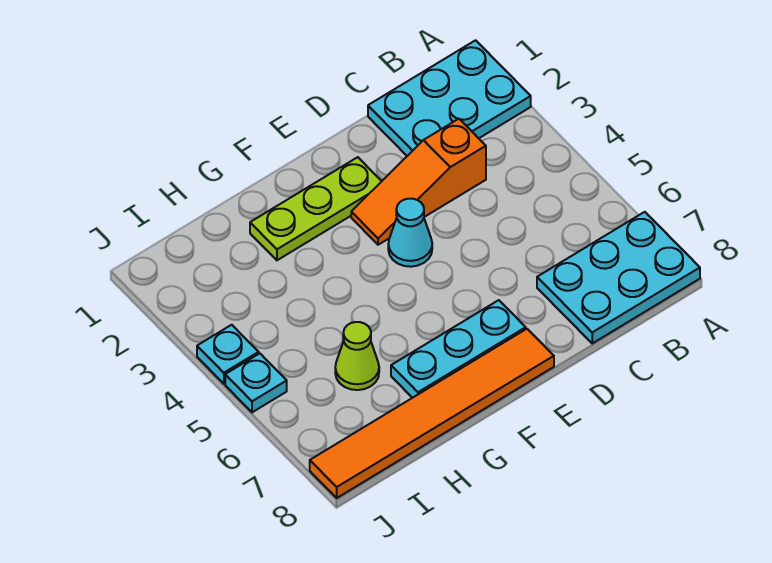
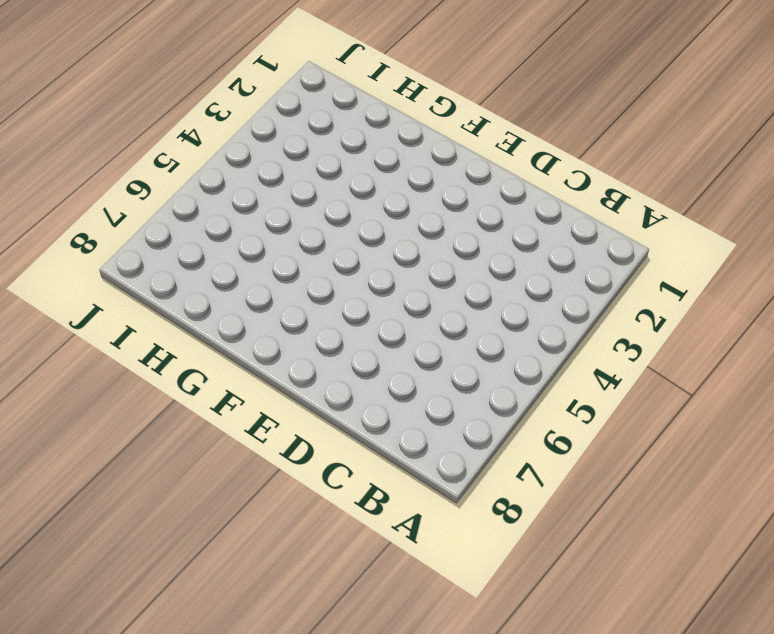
none -> cyan plate A1:C2 level 1
none -> cyan plate A7:C8 level 1

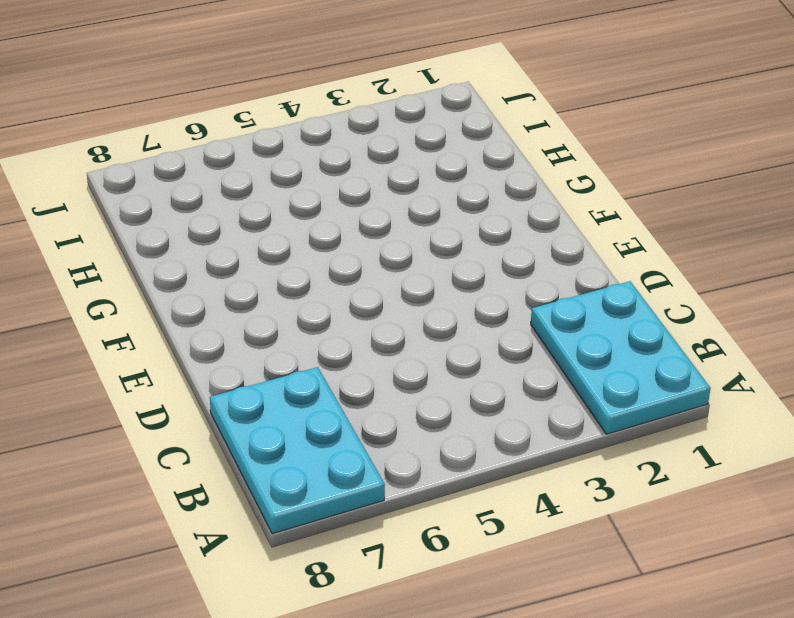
none -> orange slope C3:E3 level 1 top C
none -> lime plate E2:G2 level 1

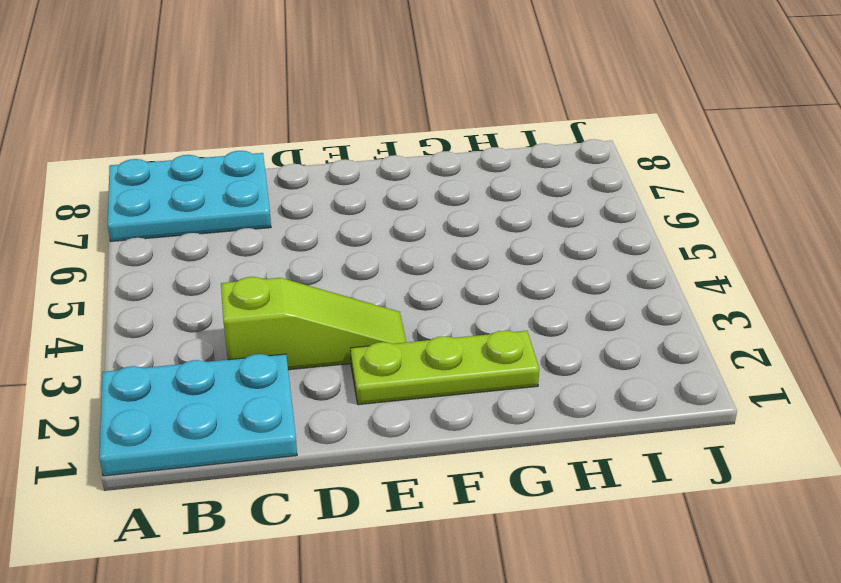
lime slope C3:E3 level 1 top C -> orange slope C3:E3 level 1 top C
none -> cyan cone E4 level 1
none -> cyan plate E7:G7 level 1

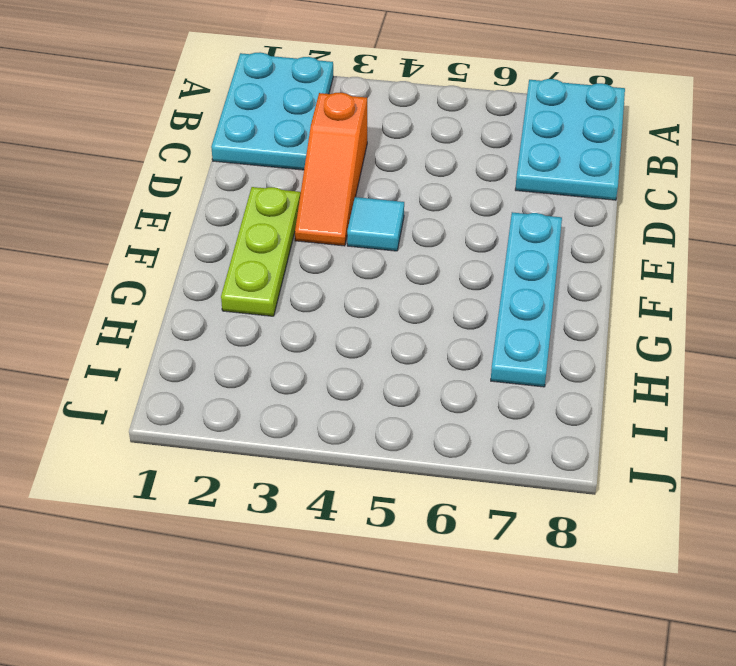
cyan tile E4 level 1 -> cyan cone E4 level 1
cyan plate E7:H7 level 1 -> cyan plate E7:G7 level 1
none -> orange tile E8:J8 level 1
none -> lime cone H6 level 1

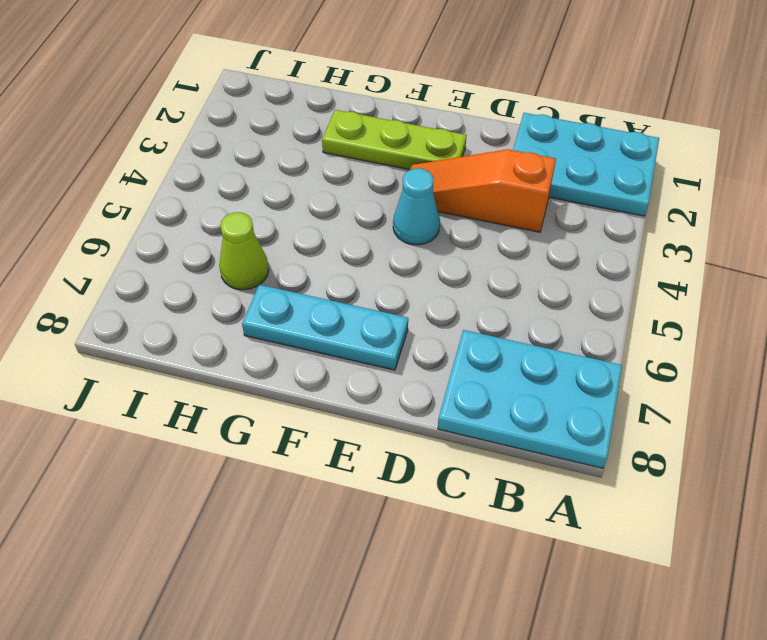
none -> orange tile E8:J8 level 1
none -> cyan plate J4 level 1

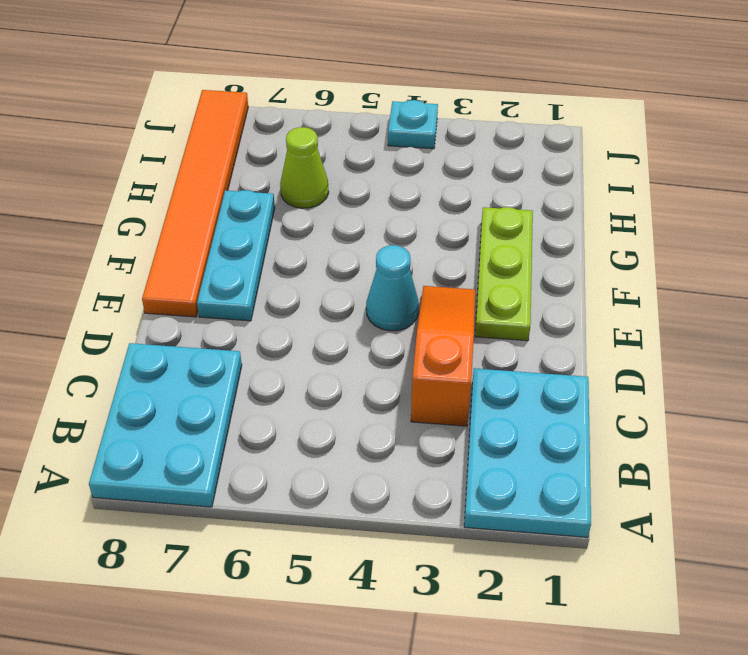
none -> cyan plate J5 level 1

